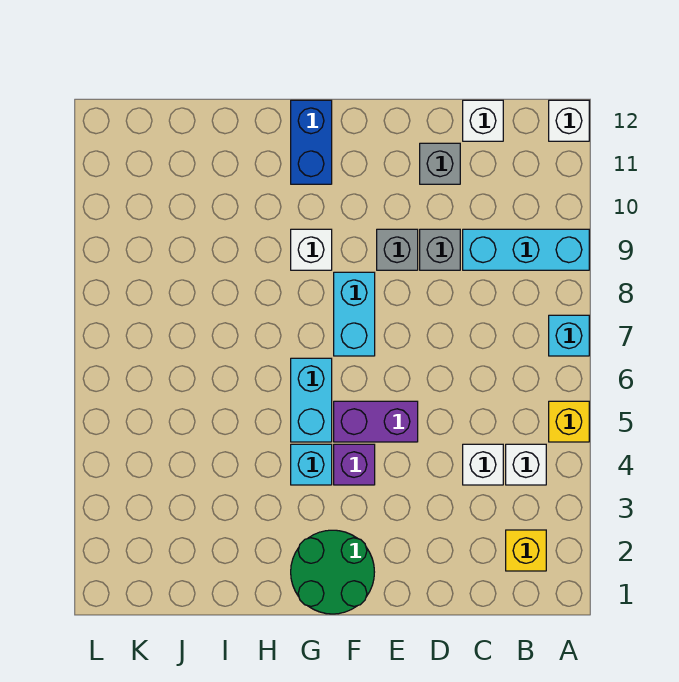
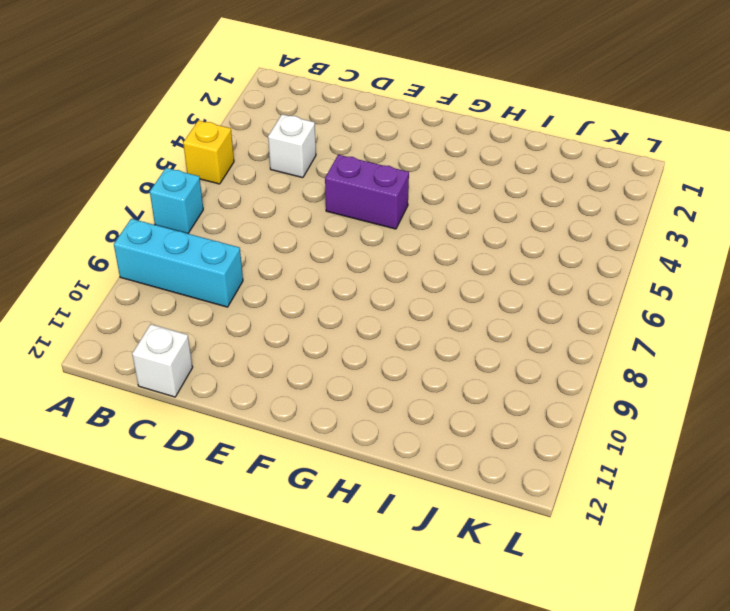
none -> white brick A12 level 1
none -> yellow brick B2 level 1
none -> white brick B4 level 1

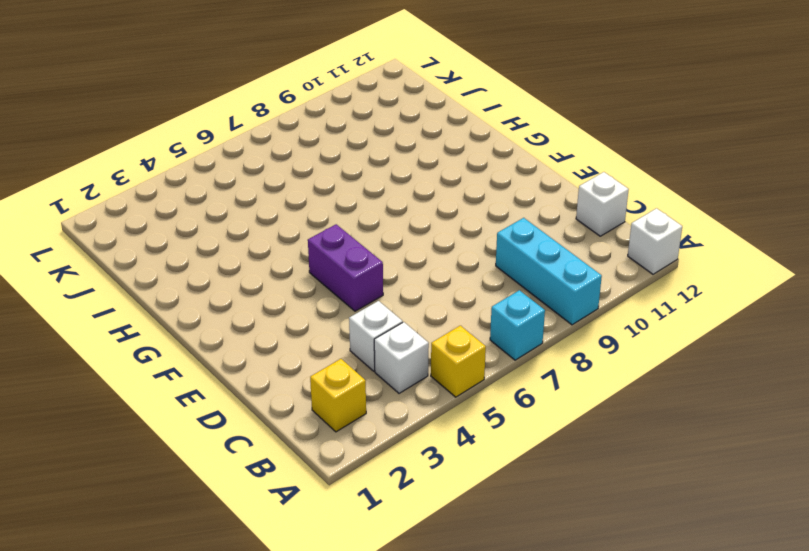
none -> grey brick D9 level 1
none -> grey brick D11 level 1
none -> grey brick E9 level 1

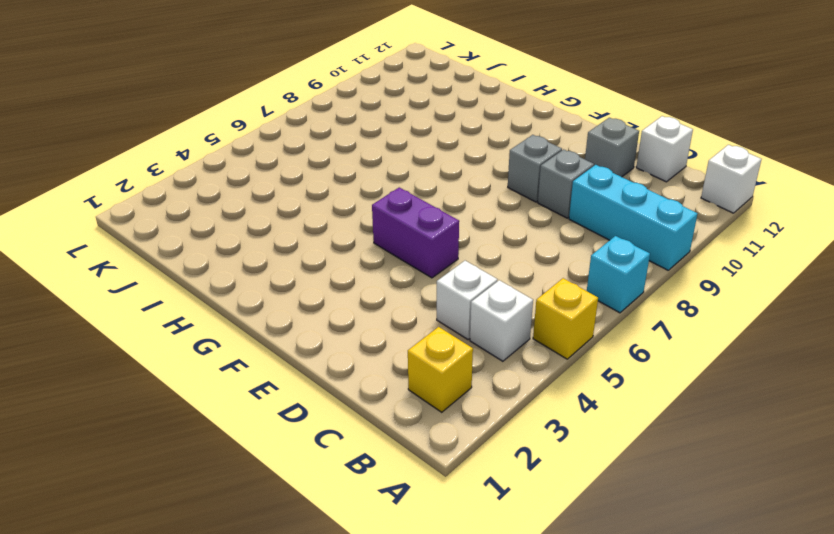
none -> green round brick F1:G2 level 1
none -> purple brick F4 level 1
none -> cyan brick F7:F8 level 1

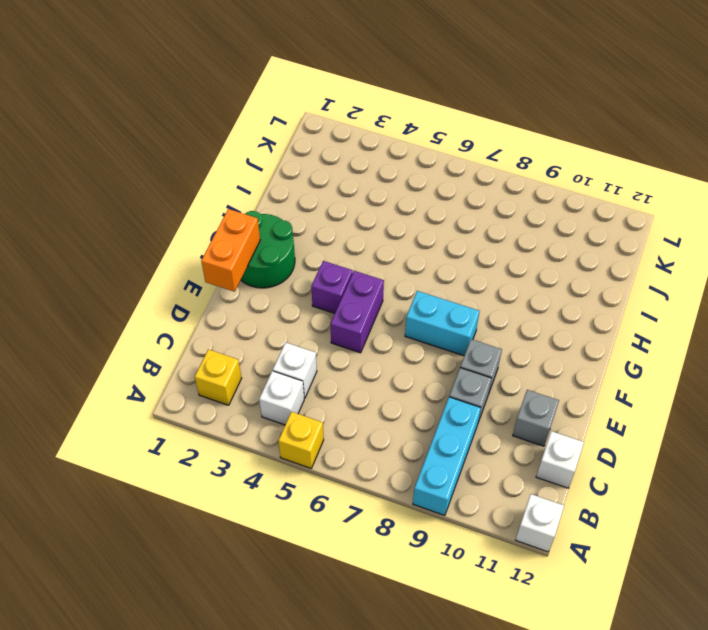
orange brick E1:F1 level 2 -> none
none -> cyan brick A7 level 1
none -> cyan brick G4 level 1
none -> cyan brick G5:G6 level 1

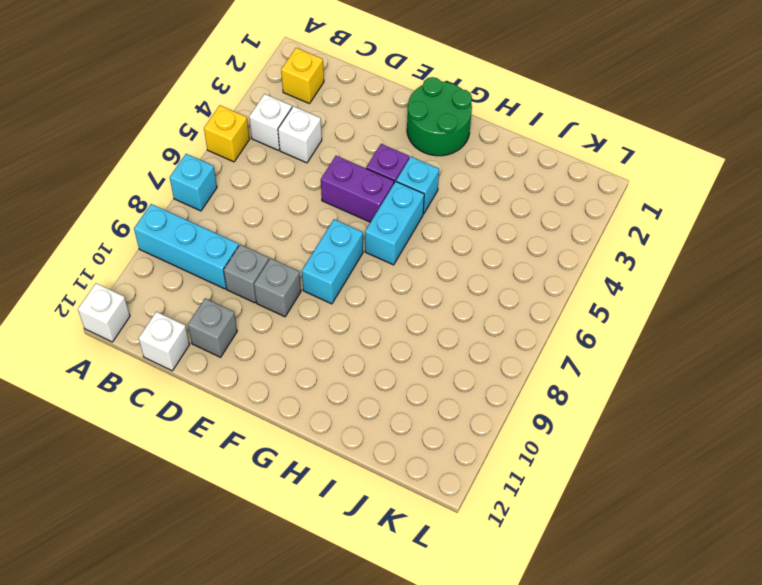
none -> white brick G9 level 1
none -> blue brick G11:G12 level 1

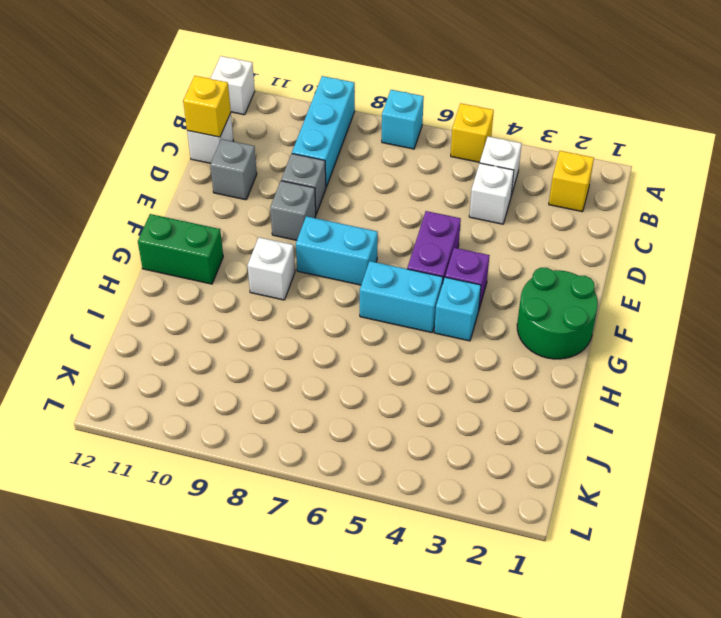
yellow brick C12 level 2 -> none
green brick G11:G12 level 1 -> blue brick G11:G12 level 1

